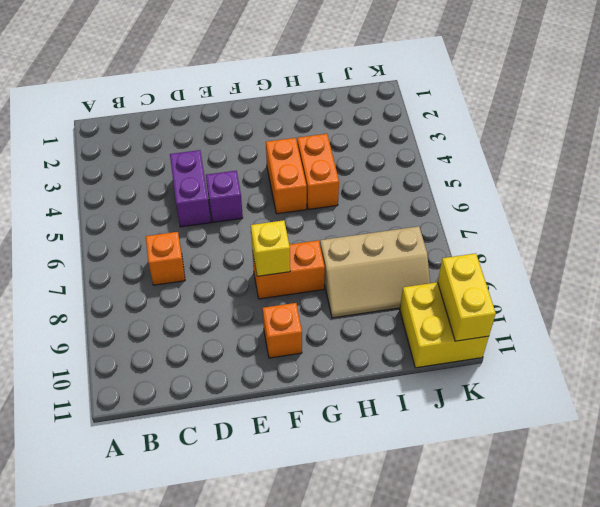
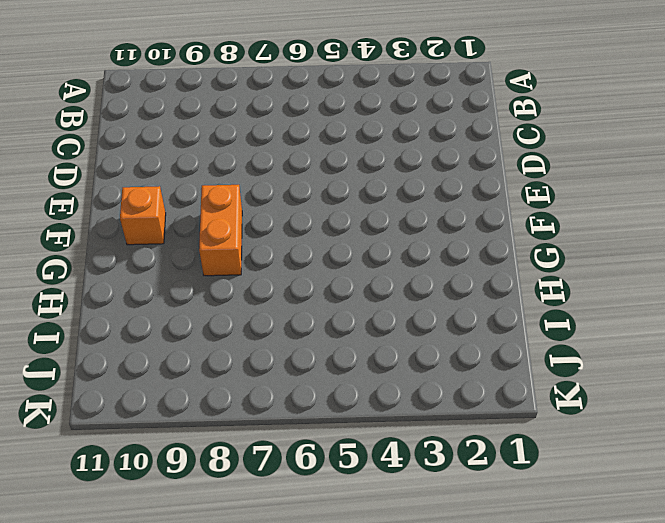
none -> orange brick C7 level 1
none -> purple brick D4:D5 level 1

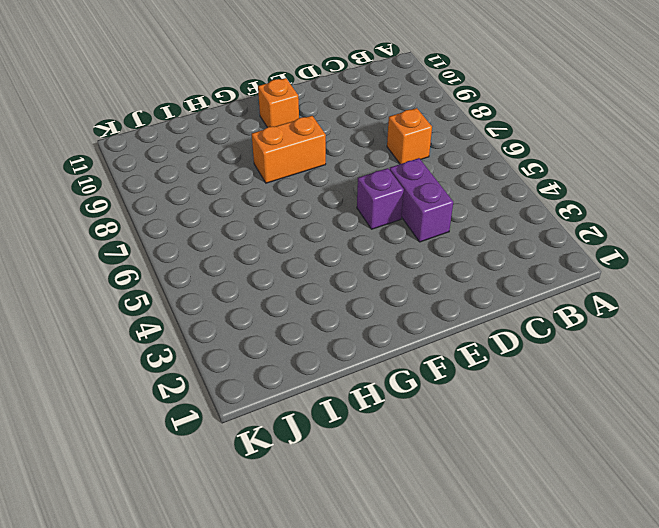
none -> orange brick G4:G5 level 1
none -> orange brick H4:H5 level 1

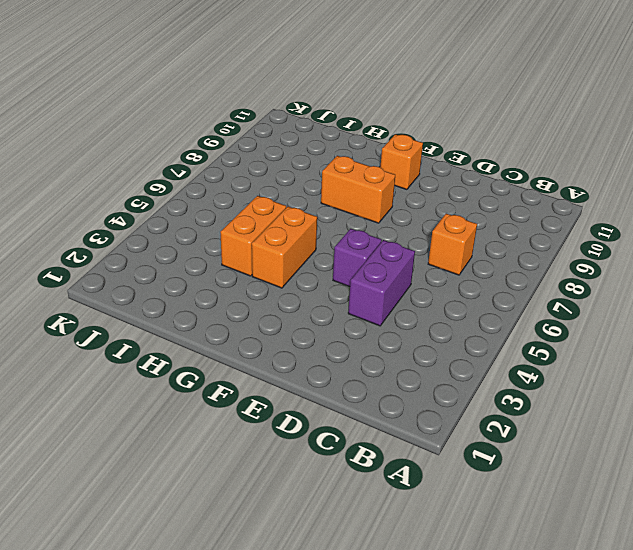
none -> tan slope H8:J9 level 1 top 8
none -> yellow brick J10:K11 level 1

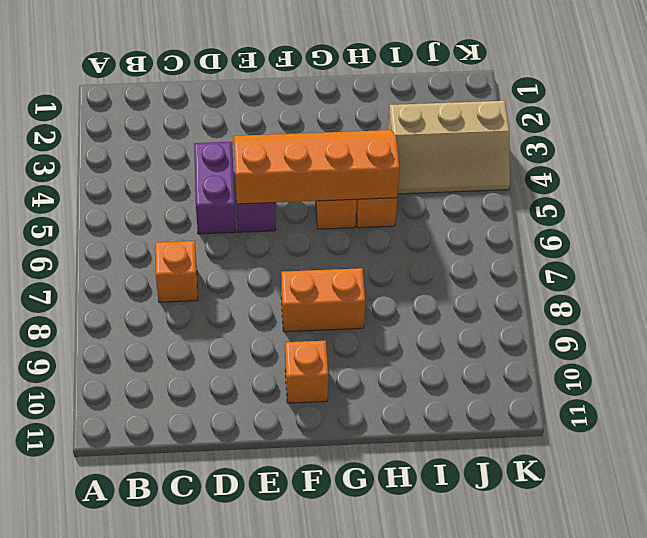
orange slope E4:H5 level 2 top 5 -> none
tan slope I3:K4 level 1 top 3 -> tan slope H8:J9 level 1 top 8
none -> yellow brick J10:K11 level 1
none -> yellow brick F8 level 2

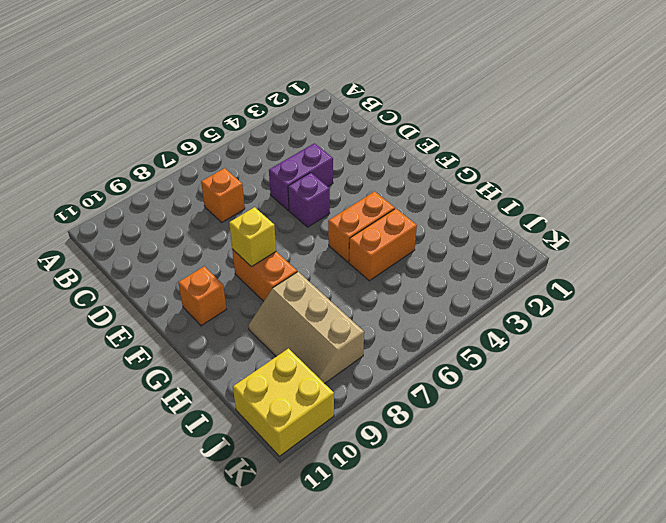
none -> yellow brick K10:K11 level 2

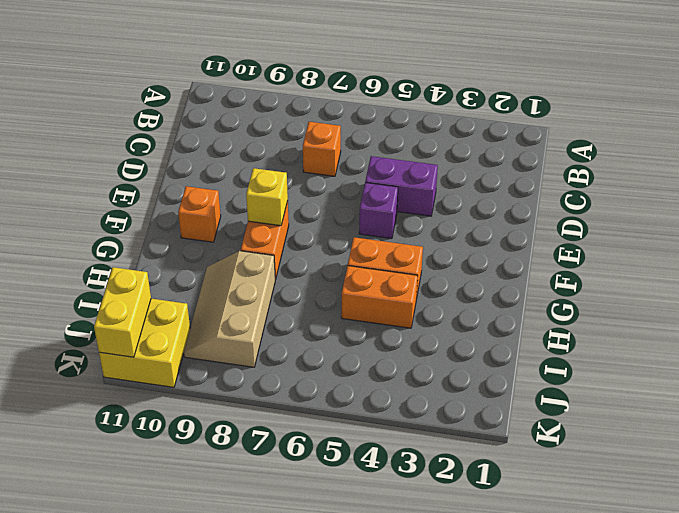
yellow brick J11:K11 level 2 -> yellow brick K10:K11 level 2

